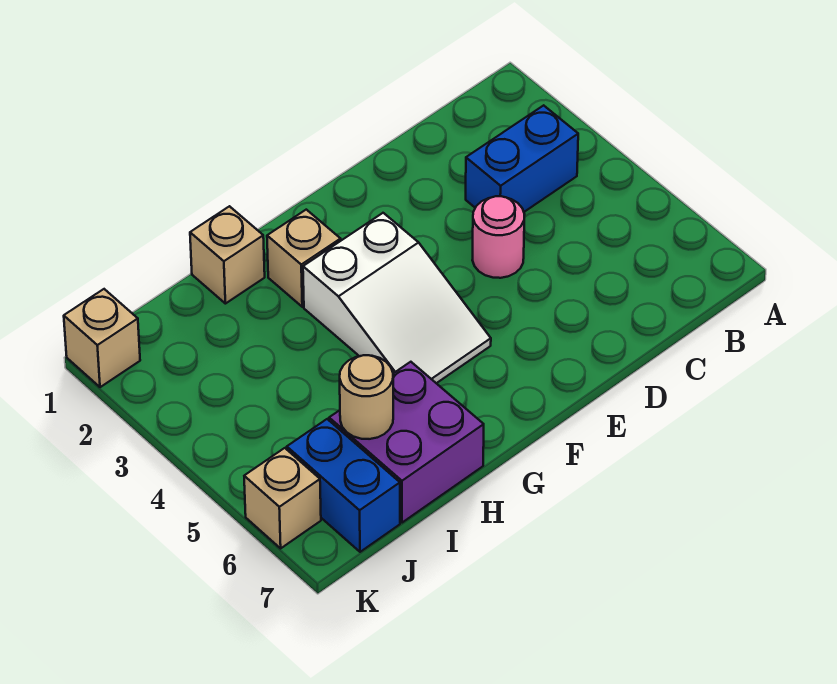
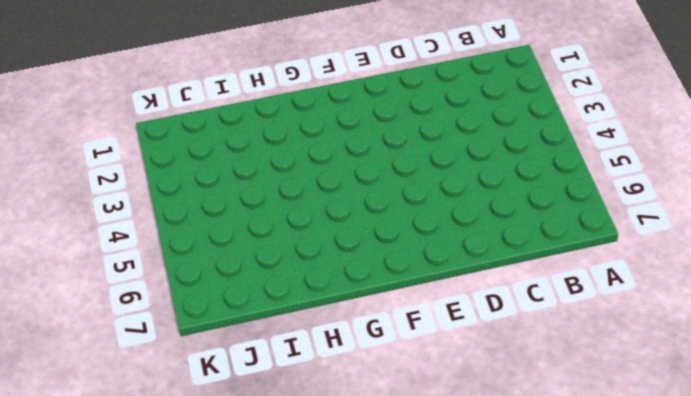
none -> blue brick B3:C3 level 1
none -> pink round brick D4 level 1

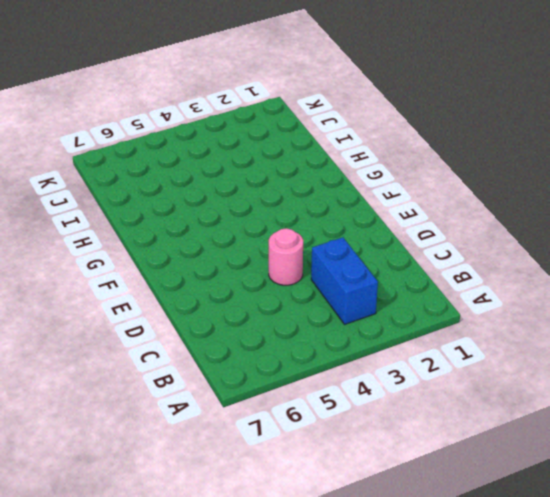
none -> white slope F3:G5 level 1 top 3
none -> tan brick G2 level 1

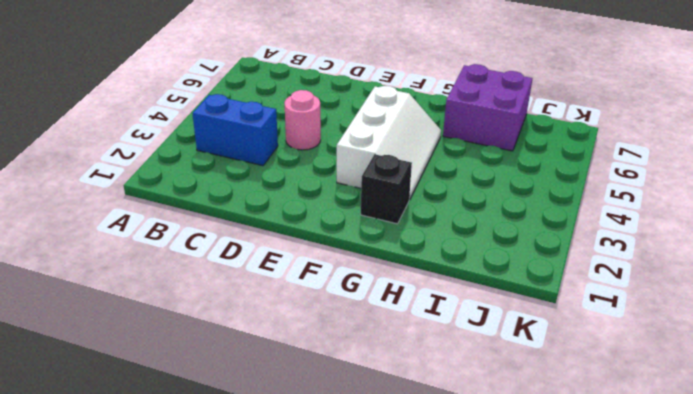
white slope F3:G5 level 1 top F -> white slope F3:G5 level 1 top 3
black brick G2 level 1 -> tan brick G2 level 1
none -> tan brick H1 level 1
none -> blue brick J6:J7 level 1

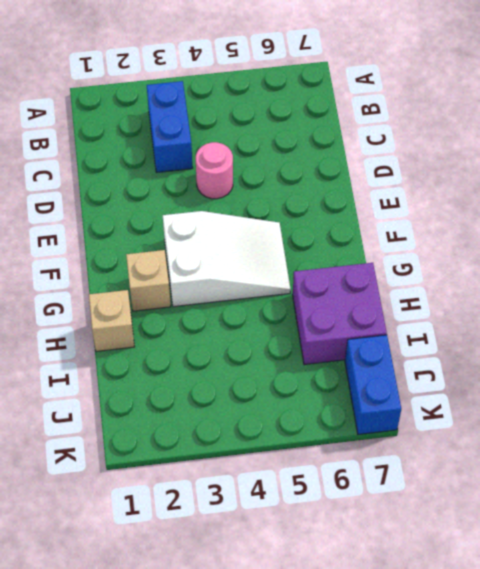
blue brick J7:K7 level 1 -> blue brick J6:J7 level 1
none -> tan brick K1 level 1
none -> tan brick K6 level 1

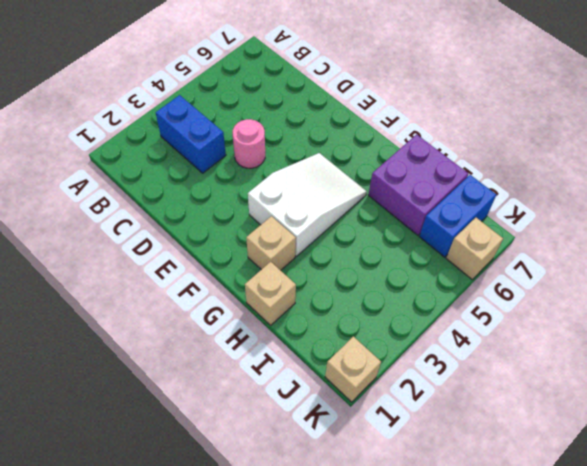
none -> tan round brick I6 level 2

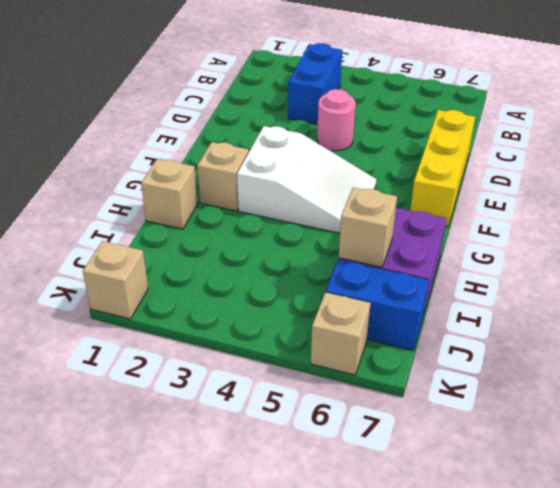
yellow brick D7:F7 level 1 -> none
tan brick I6 level 2 -> tan round brick I6 level 2

